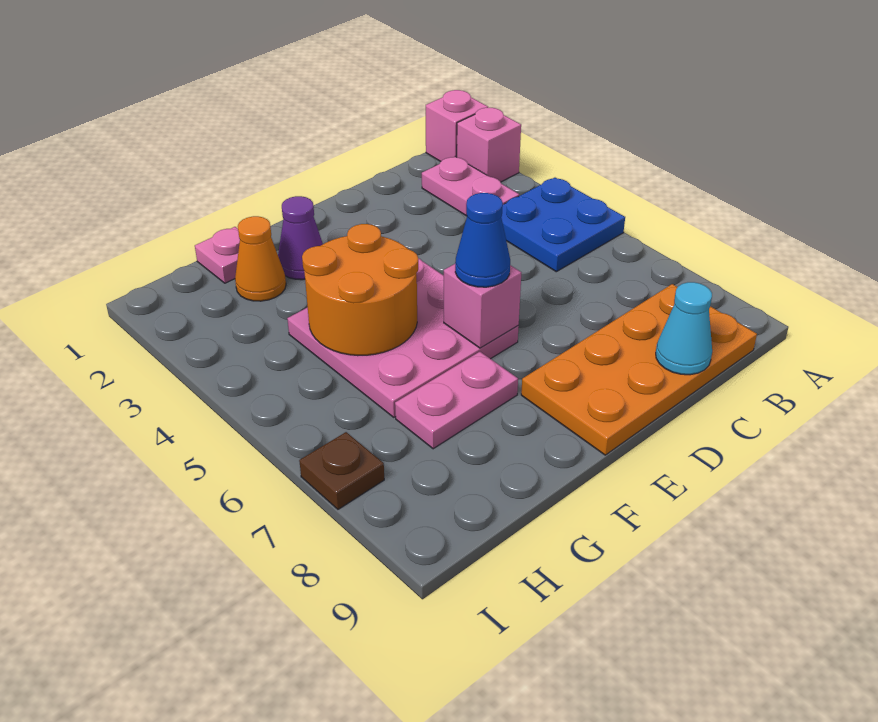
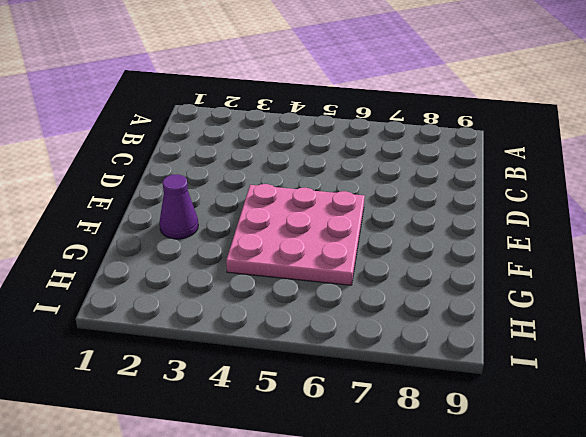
none -> pink brick A1 level 1
none -> pink brick A2 level 1
none -> blue plate A4:B5 level 1

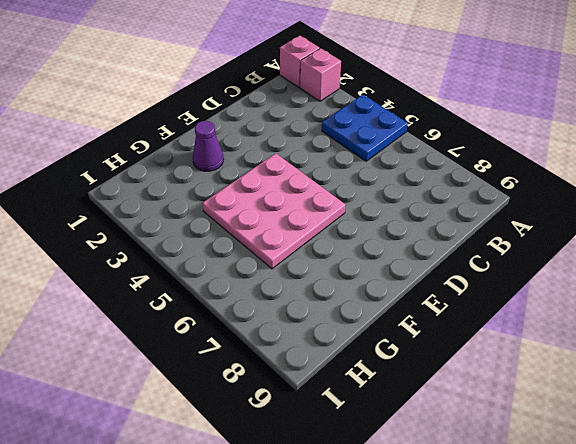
none -> pink plate B2:B3 level 1
none -> orange plate B8:E9 level 1
none -> pink plate F7:G7 level 1

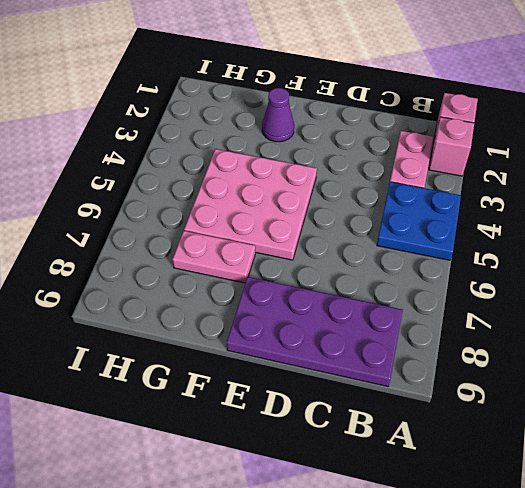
purple plate B8:E9 level 1 -> orange plate B8:E9 level 1
none -> pink plate G1 level 1
none -> orange cone G2 level 1
none -> brown plate I7 level 1

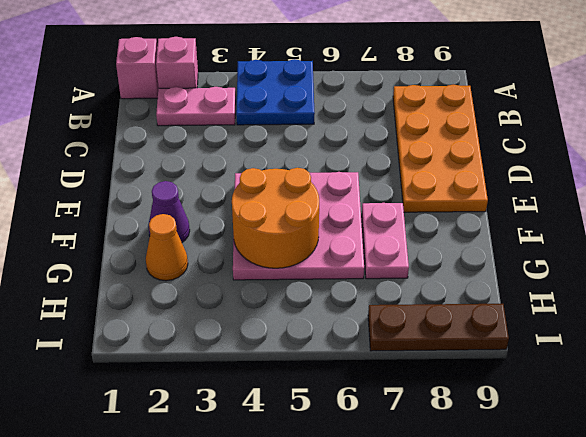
brown plate I7:I9 level 1 -> brown plate I7 level 1
none -> pink plate G1 level 1
none -> cyan cone C9 level 2
none -> pink brick E6 level 2

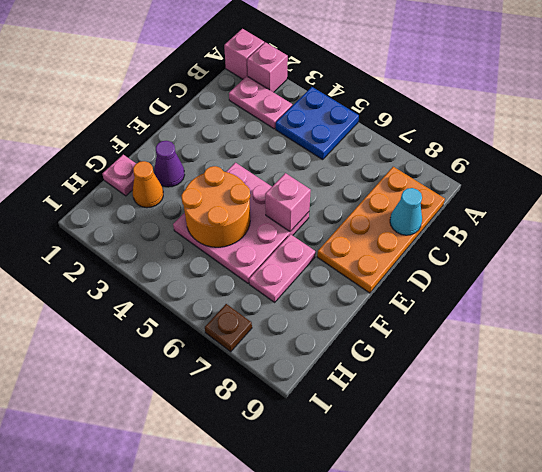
none -> blue cone E6 level 3

